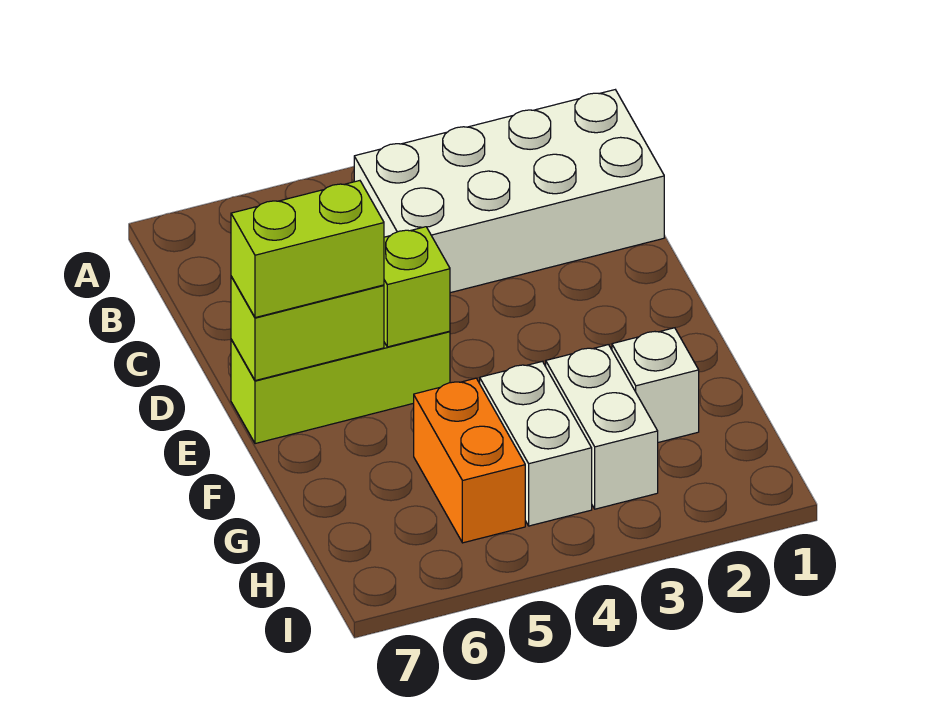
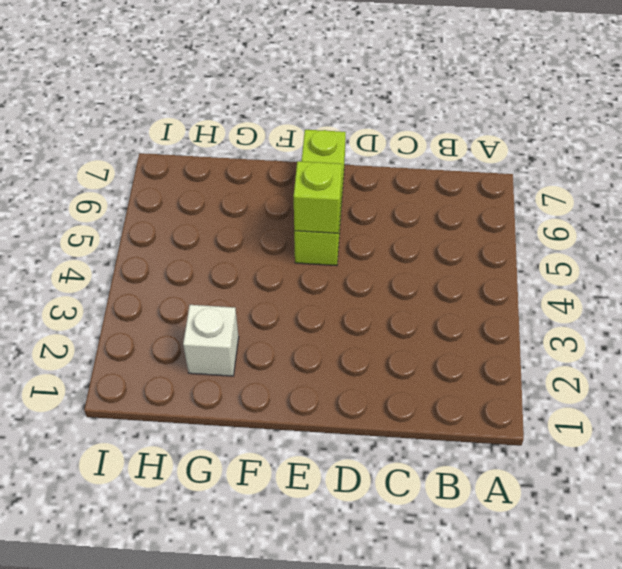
none -> white brick B1:C4 level 1
none -> white brick G3:H3 level 1

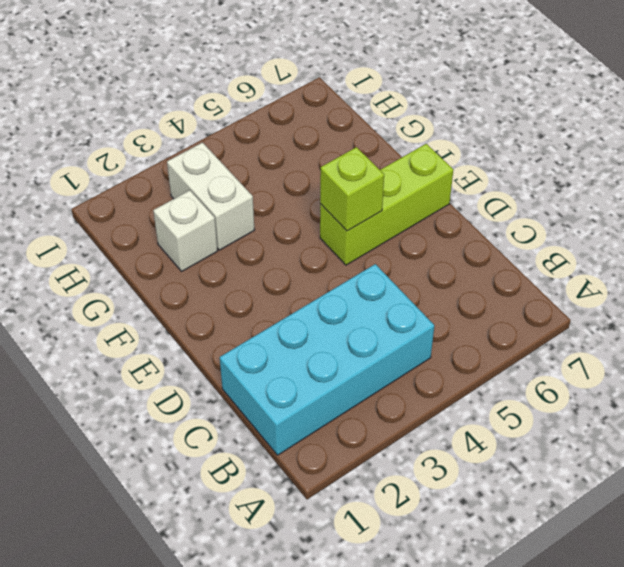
cyan brick B1:C4 level 1 -> white brick B1:C4 level 1
none -> white brick G4:H4 level 1
none -> orange brick G5:H5 level 1

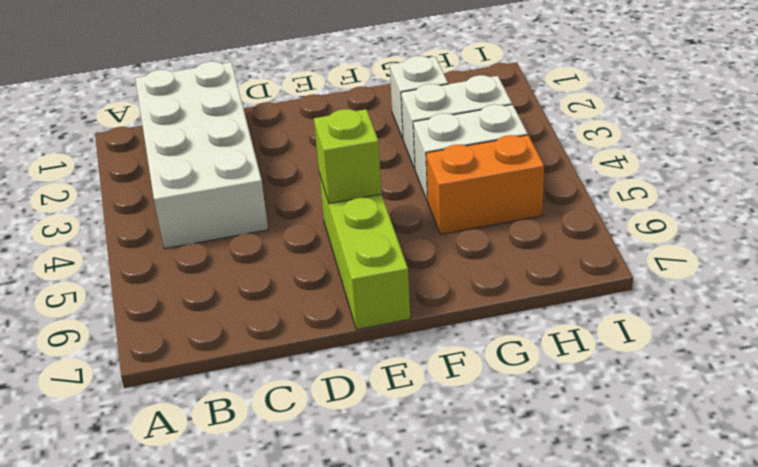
none -> lime brick E6:E7 level 2
none -> lime brick E6:E7 level 3

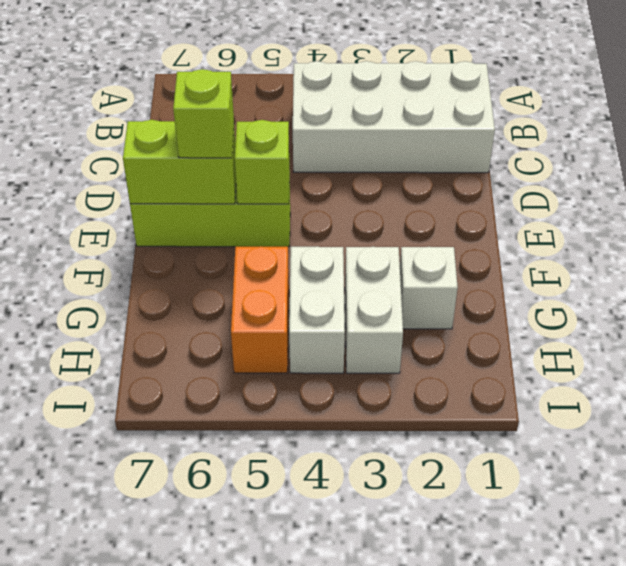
lime brick E6 level 3 -> lime brick E6:E7 level 3

